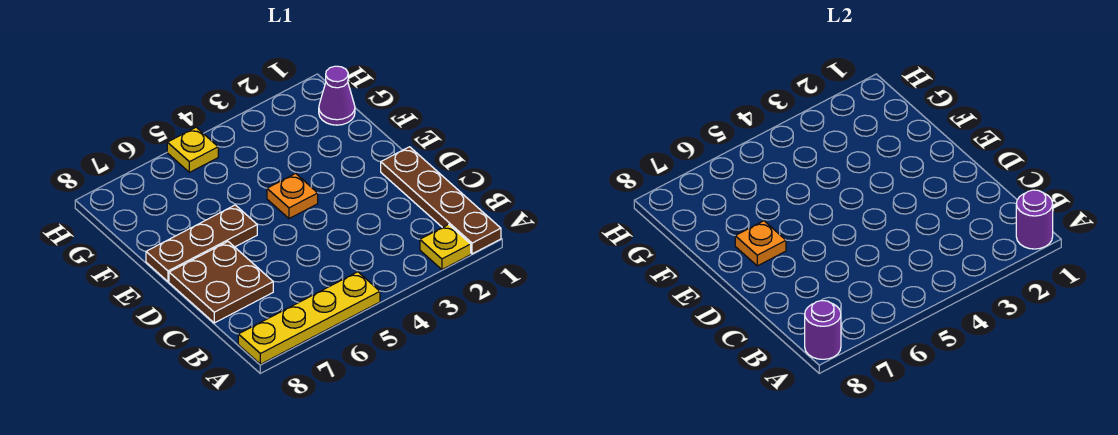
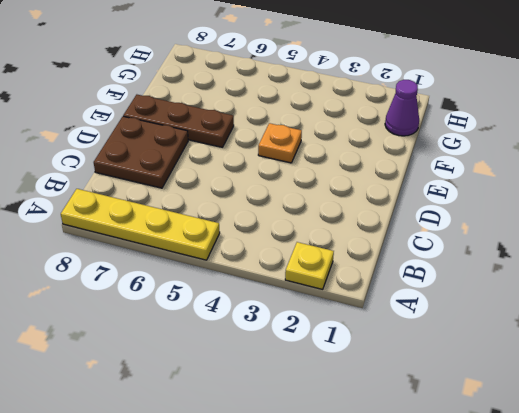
none -> brown plate A1:D1 level 1
none -> yellow plate H5 level 1

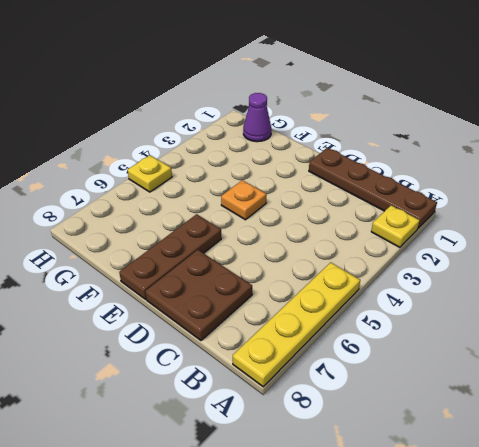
none -> purple round brick A1 level 2
none -> purple round brick A8 level 2

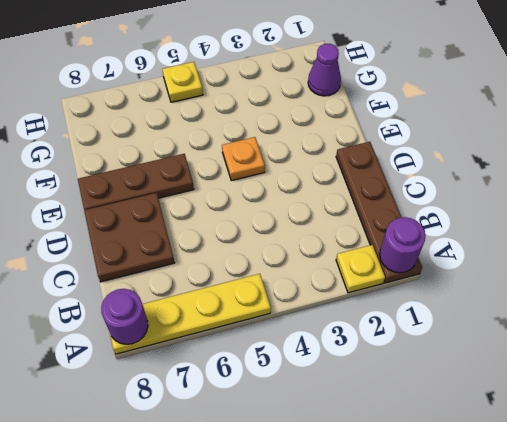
none -> orange plate E7 level 2

